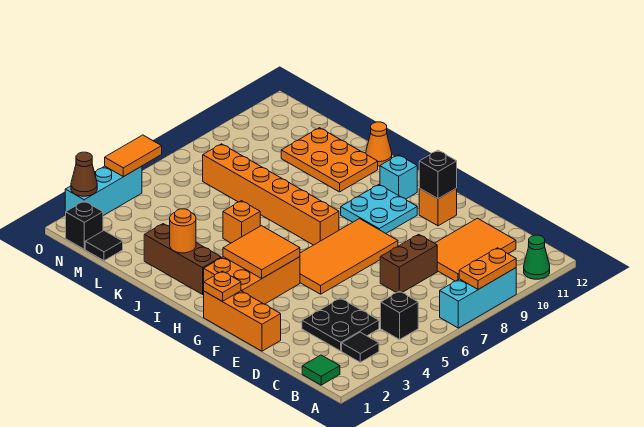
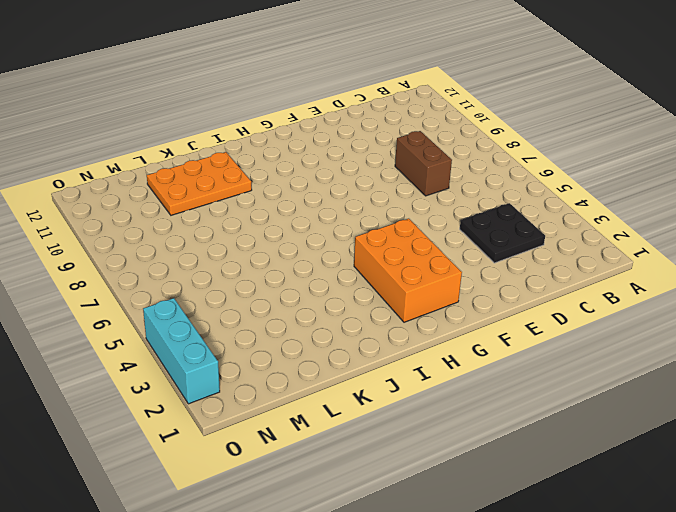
none -> cyan brick A7:A9 level 1
none -> green cone A11 level 1
none -> green tile B1 level 1

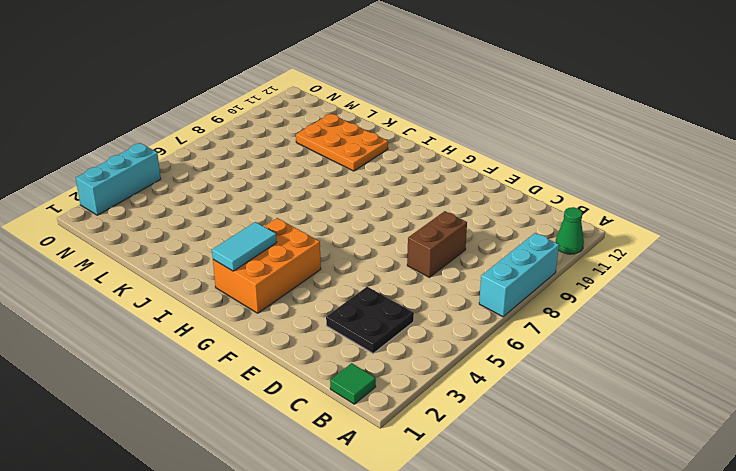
cyan tile H2:H3 level 2 -> orange tile G3:H4 level 2
none -> black tile B3 level 1
none -> black brick B5 level 1
none -> orange tile C9:D11 level 1

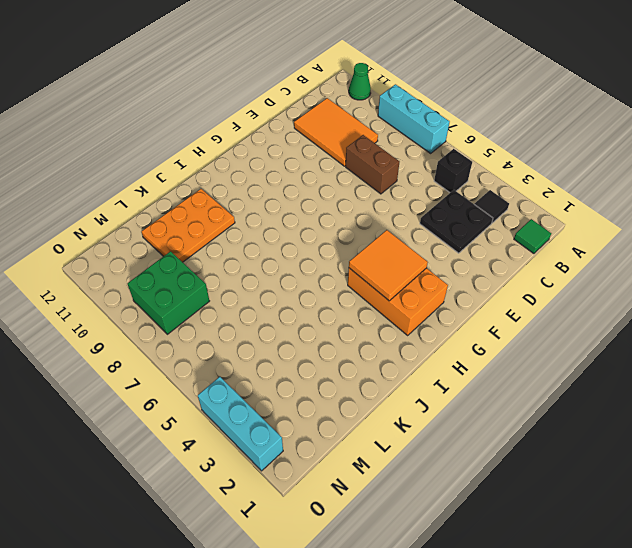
green brick M8:N9 level 1 -> none
none -> orange brick E1:G1 level 1
none -> orange tile F5:G8 level 1
none -> orange brick F11 level 1

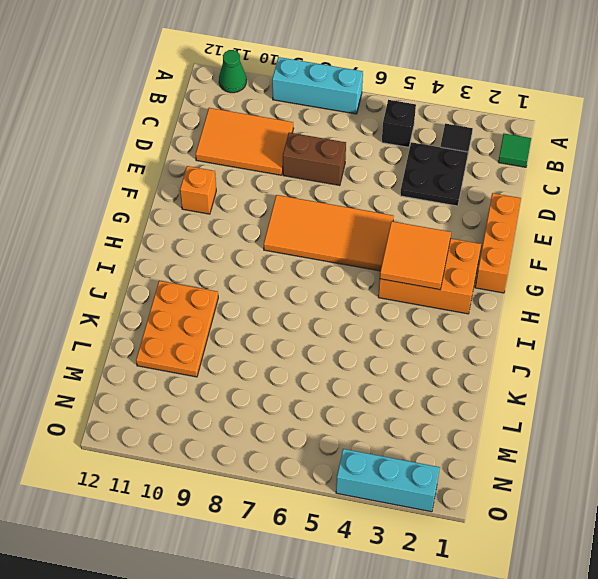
none -> cyan plate G9:H10 level 1
none -> orange brick H7:M7 level 1
none -> cyan brick H11 level 1

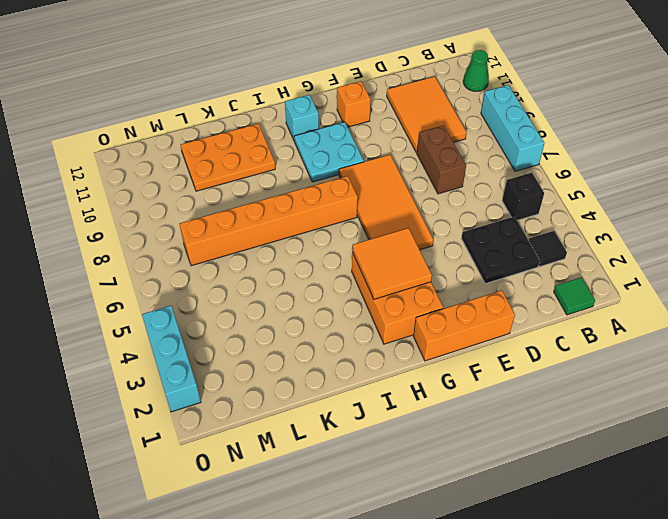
none -> brown brick I2:K2 level 1
none -> orange brick J5 level 1
none -> orange cone J12 level 1

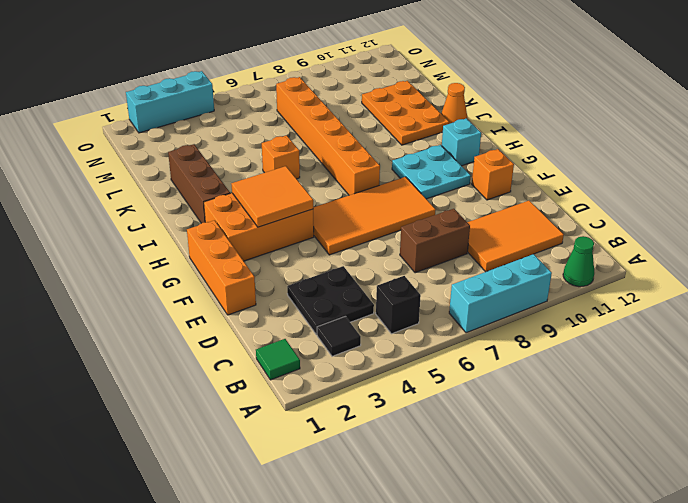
none -> black tile M1 level 1
none -> black brick N1 level 1
none -> orange plate A8:A9 level 2

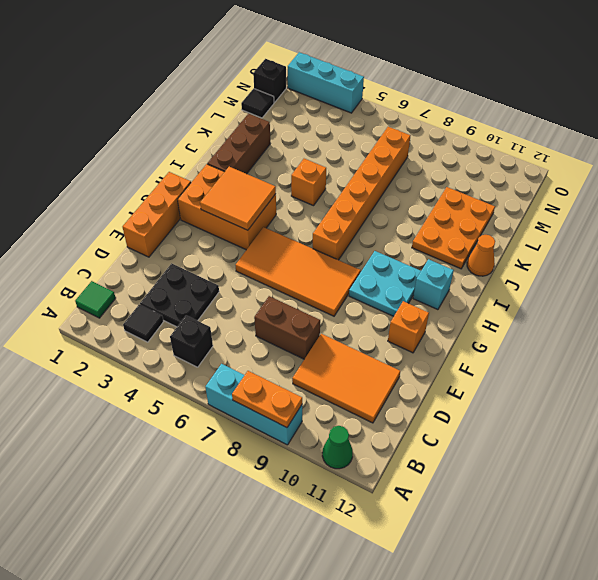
none -> black brick F11 level 2
none -> orange plate G1 level 2
none -> orange round brick J2 level 2

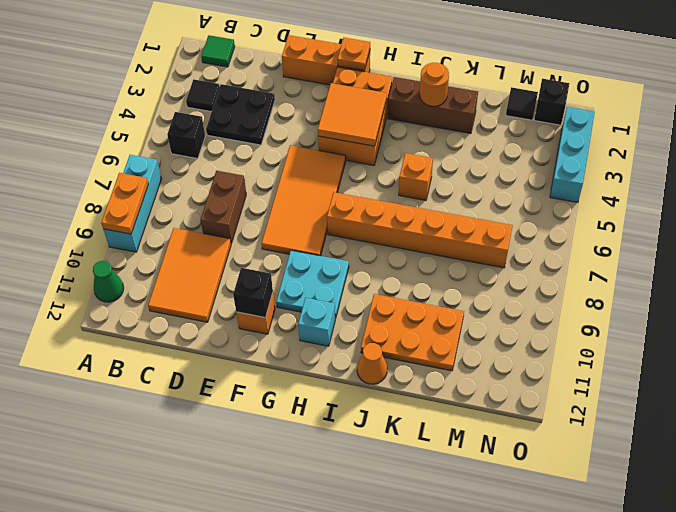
none -> brown cone O2 level 2
none -> orange tile O4:O5 level 2

